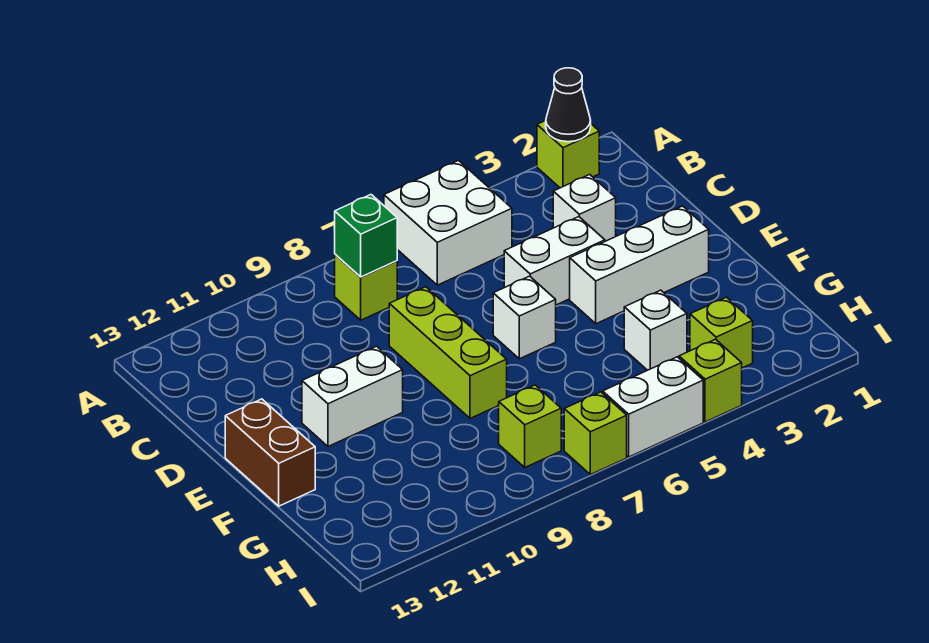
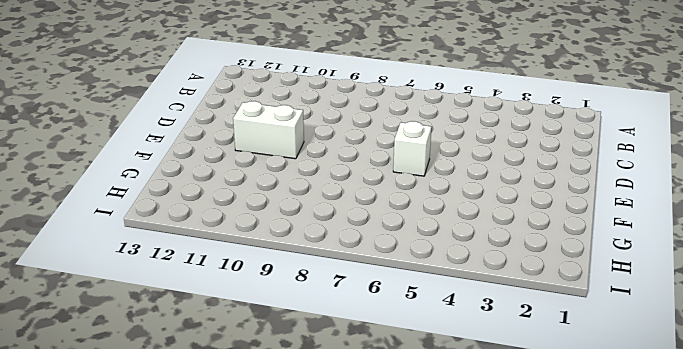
none -> lime brick A2 level 1
none -> white brick A5:B6 level 1
none -> lime brick B8 level 1

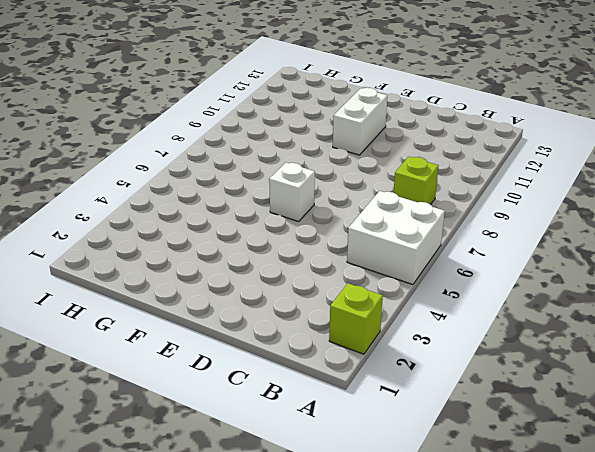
none -> white brick C3 level 1
none -> white brick D4:D5 level 1
none -> lime brick D8:F8 level 1

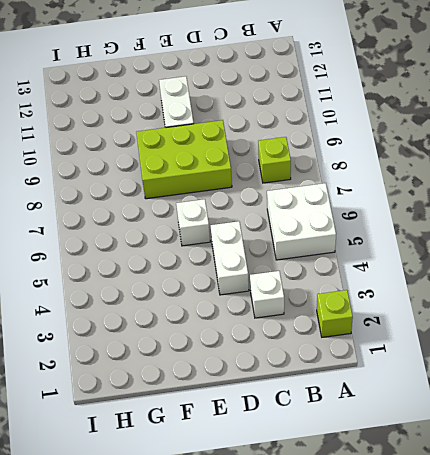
lime brick D8:F9 level 1 -> lime brick D8:F8 level 1
none -> white brick E2:E4 level 1
none -> brown brick E13:F13 level 1
none -> white brick G4 level 1

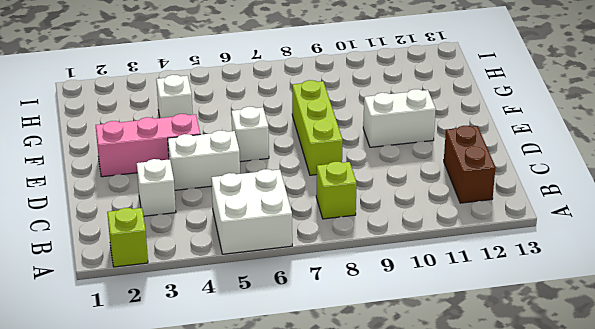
brown brick B12:C12 level 1 -> brown brick E13:F13 level 1
pink brick E2:E4 level 1 -> white brick E2:E4 level 1
none -> lime brick H3 level 1
none -> lime brick H8 level 1
none -> lime brick I4 level 1

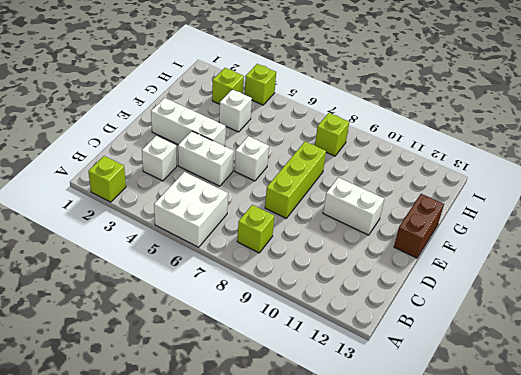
none -> white brick I5:I6 level 1
none -> lime brick I7 level 1
none -> black cone A2 level 2

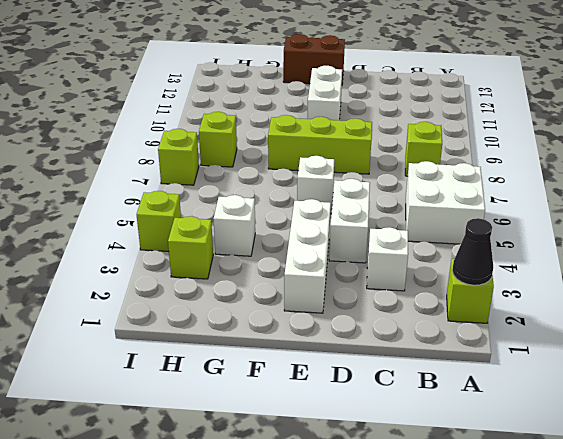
none -> white brick I5:I6 level 1
none -> green brick B8 level 2

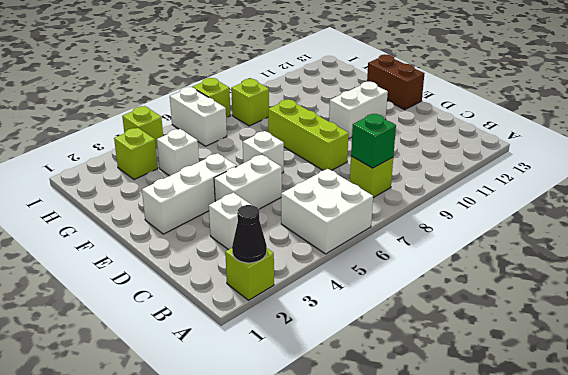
white brick H6:I6 level 1 -> white brick I5:I6 level 1

